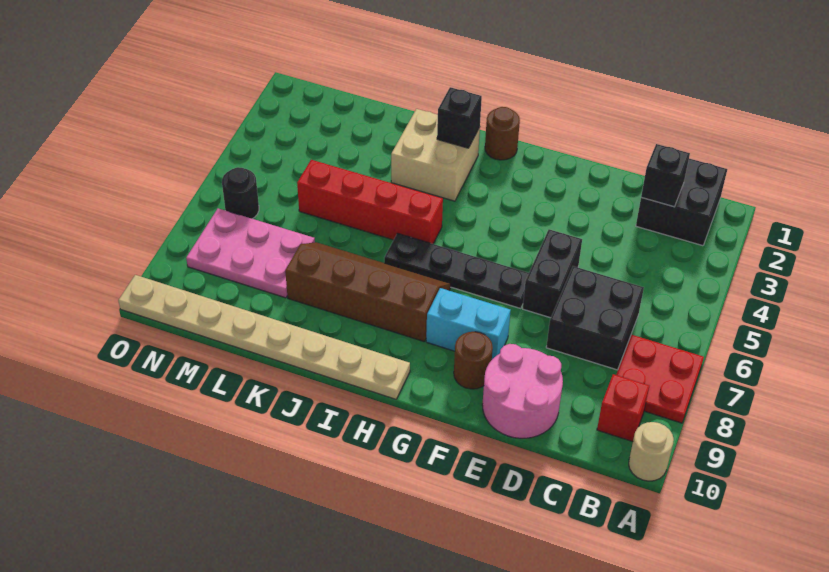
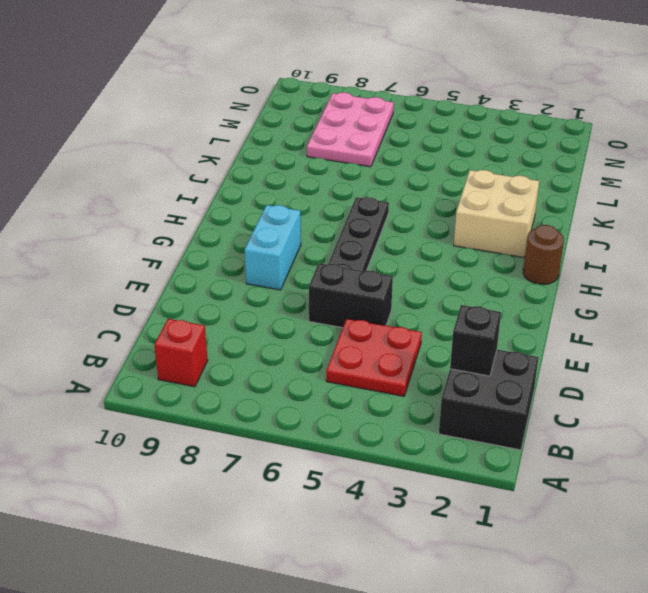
red plate C4:D5 level 1 -> red plate A7:B8 level 1
none -> tan round brick A10 level 1
none -> black brick C6:D7 level 1
none -> pink round brick D9:E10 level 1

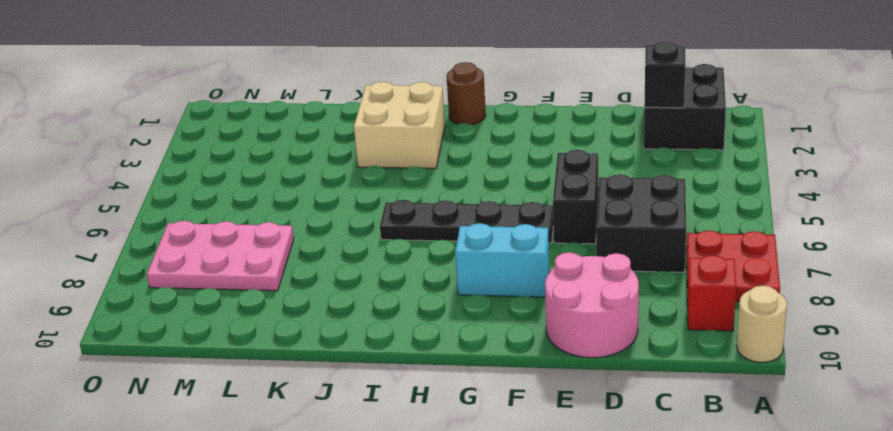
none -> brown round brick F9 level 1
none -> brown slope H7:K8 level 1 top 8
none -> tan plate H10:O10 level 1

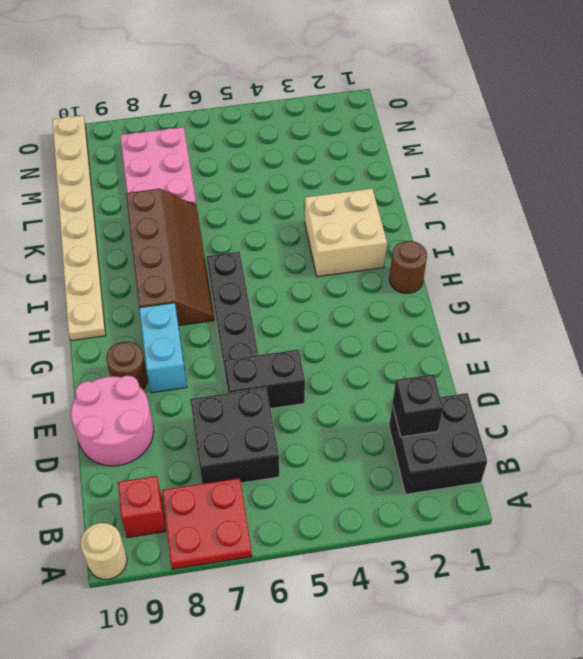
none -> red brick I5:L5 level 1
none -> black round brick N6 level 1
none -> black brick I2 level 2

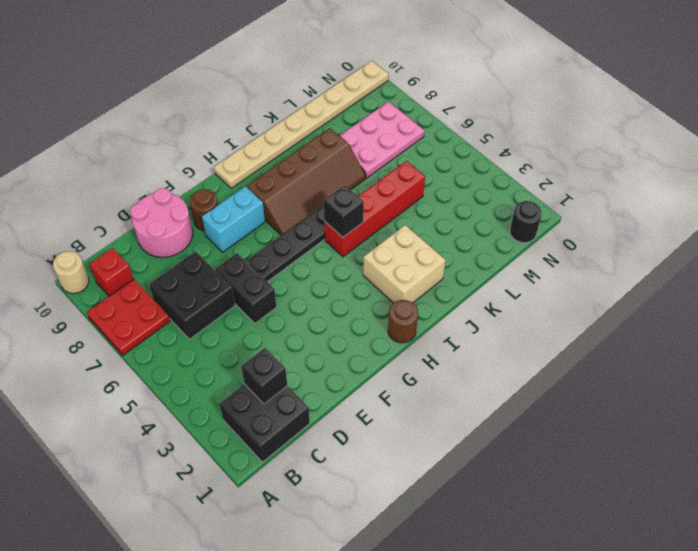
black brick I5 level 2 -> black brick I2 level 2
black round brick N1 level 1 -> black round brick N6 level 1

